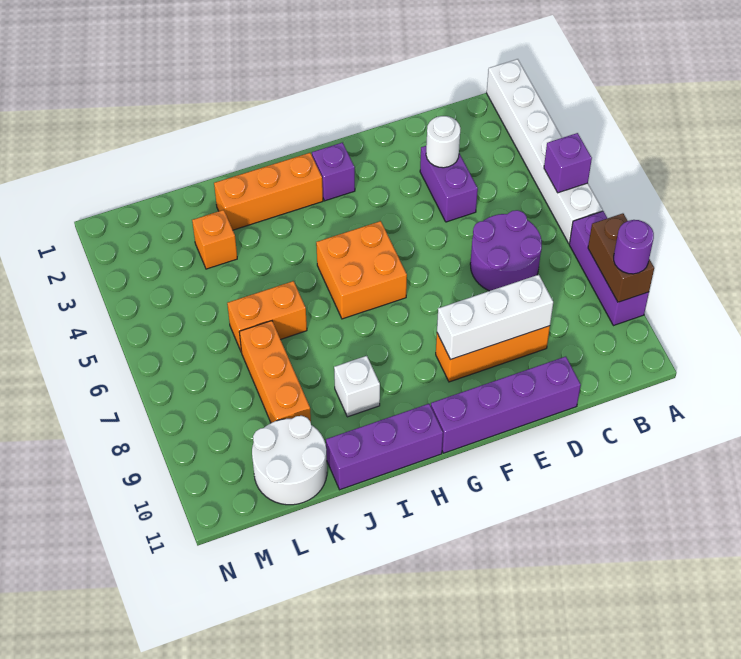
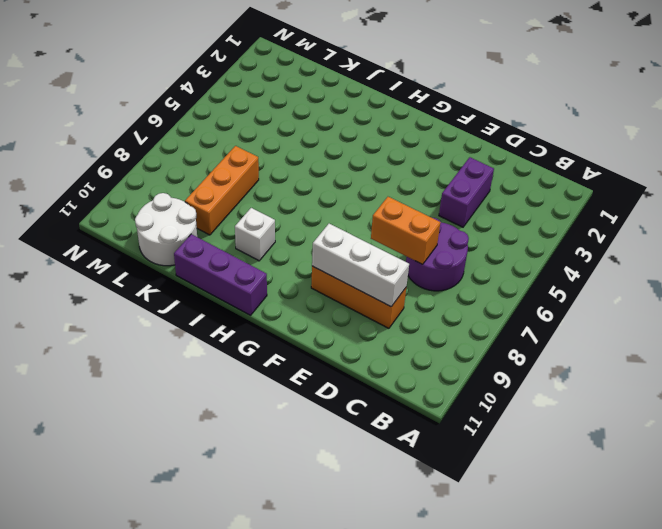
orange brick D7:E7 level 2 -> orange brick J6:K6 level 1
none -> white brick A1:A6 level 1
none -> purple brick A7:A9 level 1
none -> purple brick D11:G11 level 1

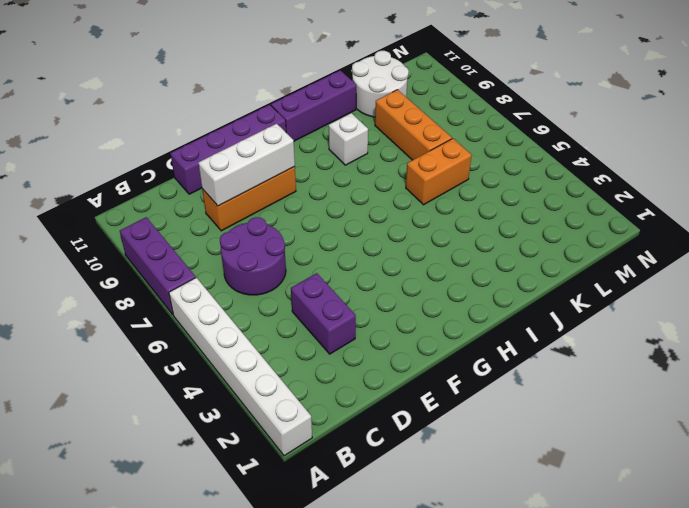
none -> purple brick G2 level 1
none -> orange brick G5:H6 level 1
none -> orange brick H2:J2 level 1

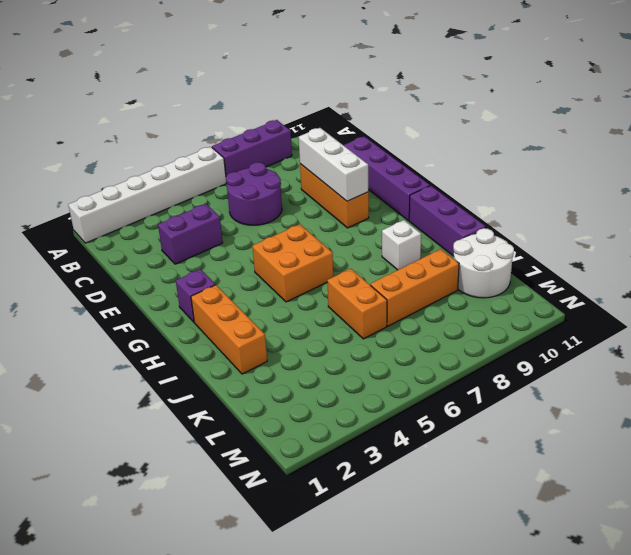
none -> orange brick K3 level 1
none -> purple brick A5 level 2
none -> brown brick A8:A9 level 2

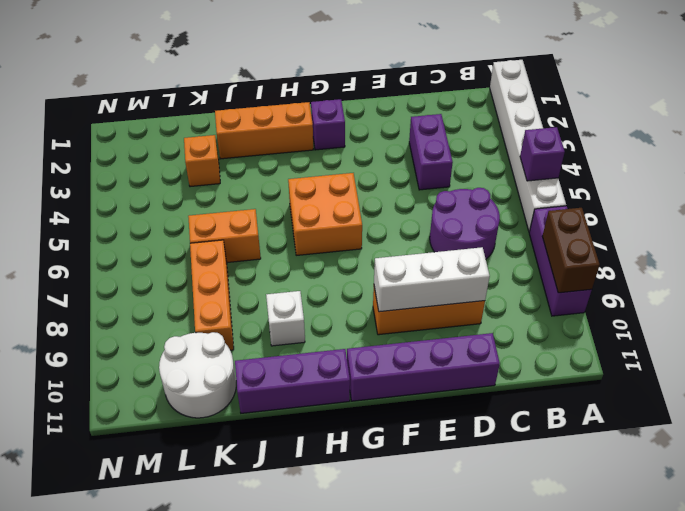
none -> white round brick D3 level 2
none -> purple round brick A9 level 3

